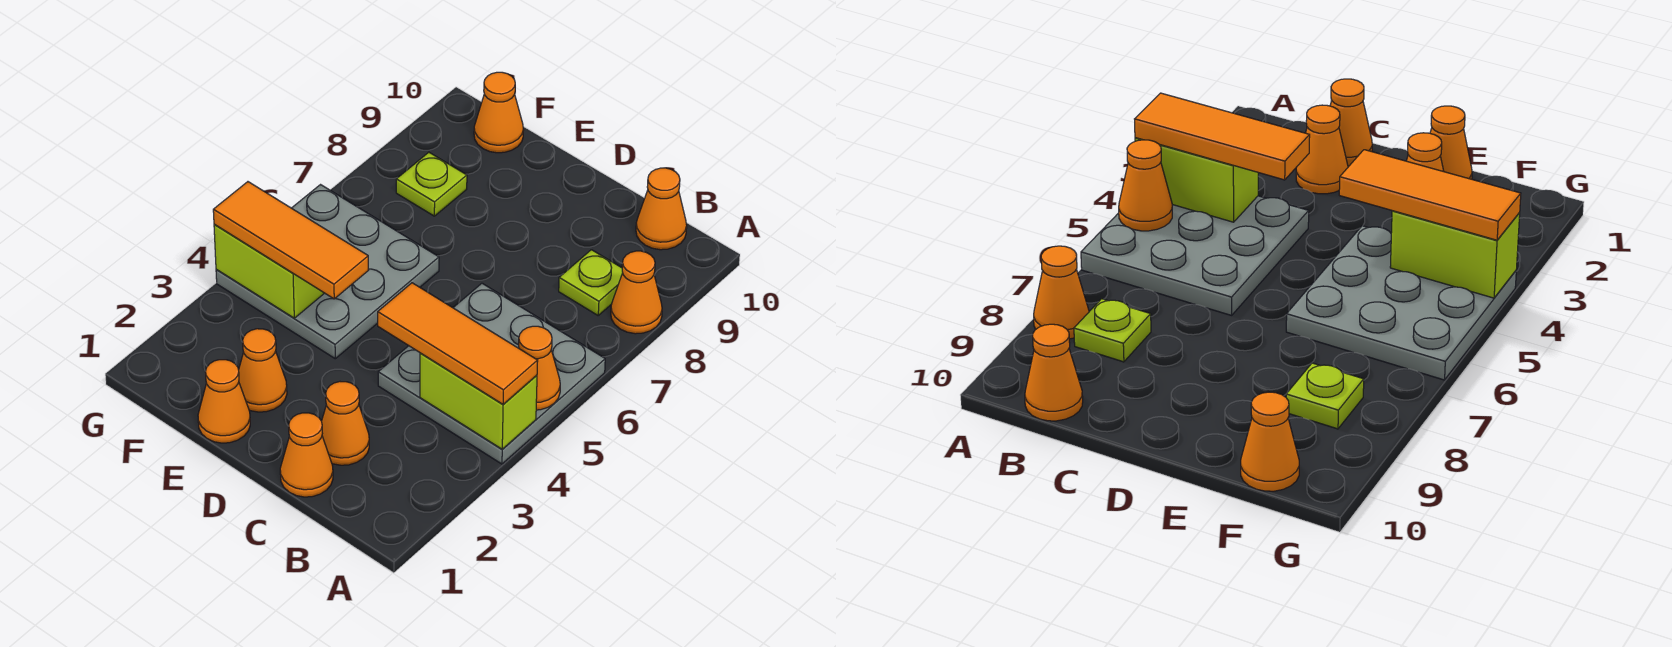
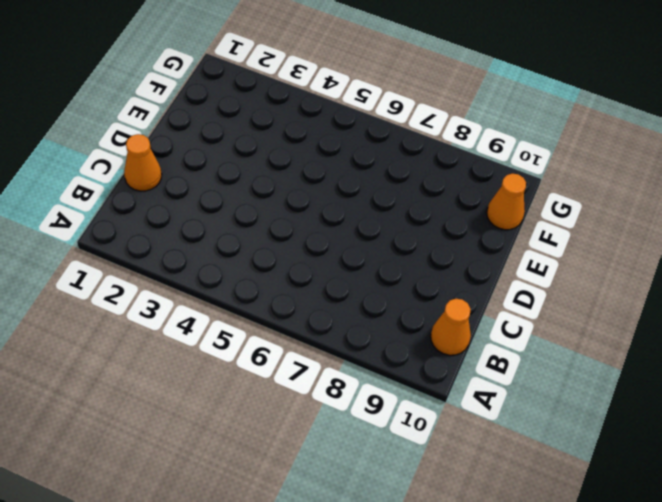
none -> grey plate A4:C6 level 1
none -> orange cone A8 level 1
none -> lime plate B8 level 1

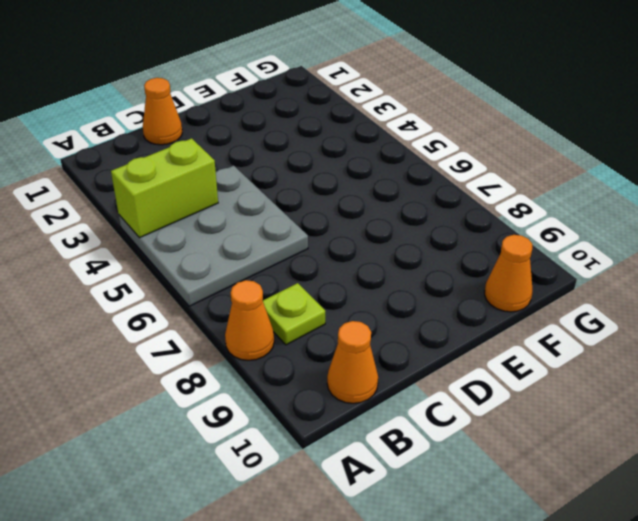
none -> orange cone C2 level 1
none -> orange cone E1 level 1
none -> orange cone E2 level 1

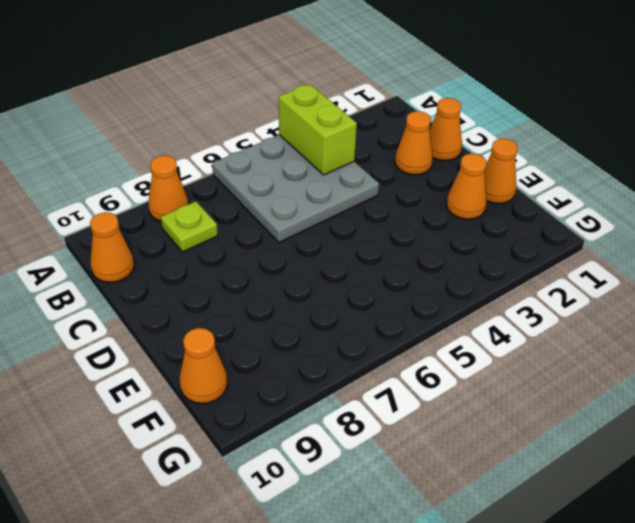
none -> grey plate E4:G6 level 1
none -> lime plate F8 level 1
none -> orange cone A5 level 2

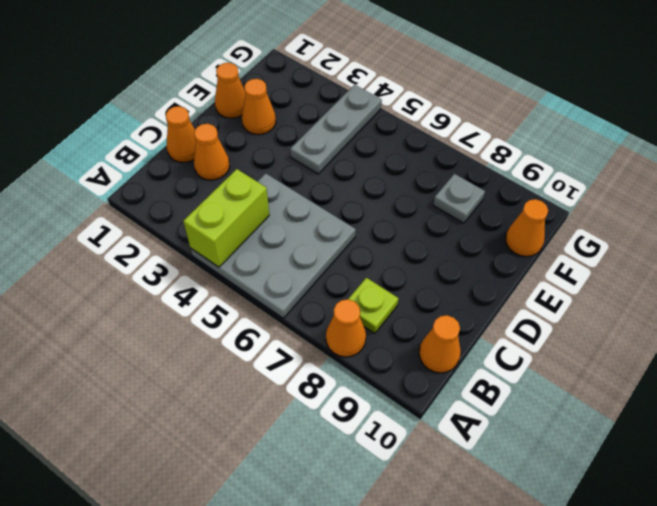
grey plate E4:G4 level 1 -> grey plate E4:G6 level 1
grey plate F8 level 1 -> lime plate F8 level 1
none -> orange cone A5 level 2
none -> lime brick F4:G4 level 2
none -> orange tile A4:C4 level 3

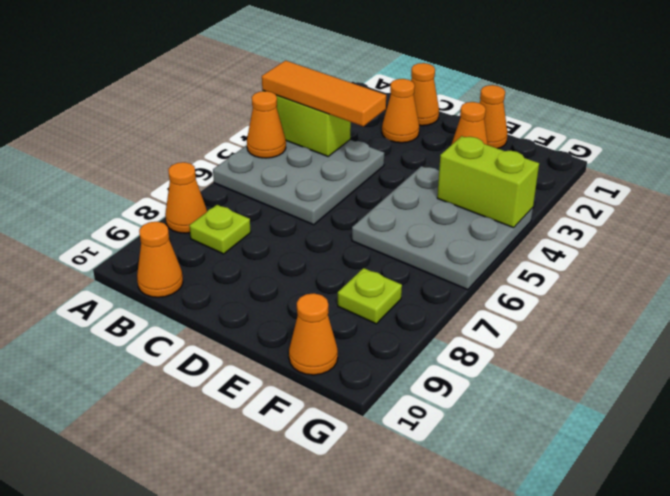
none -> orange tile E4:G4 level 3

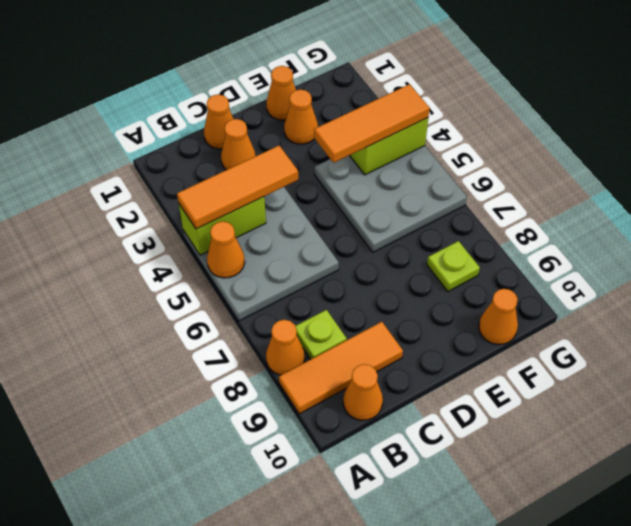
orange tile A9:C9 level 1 -> none

